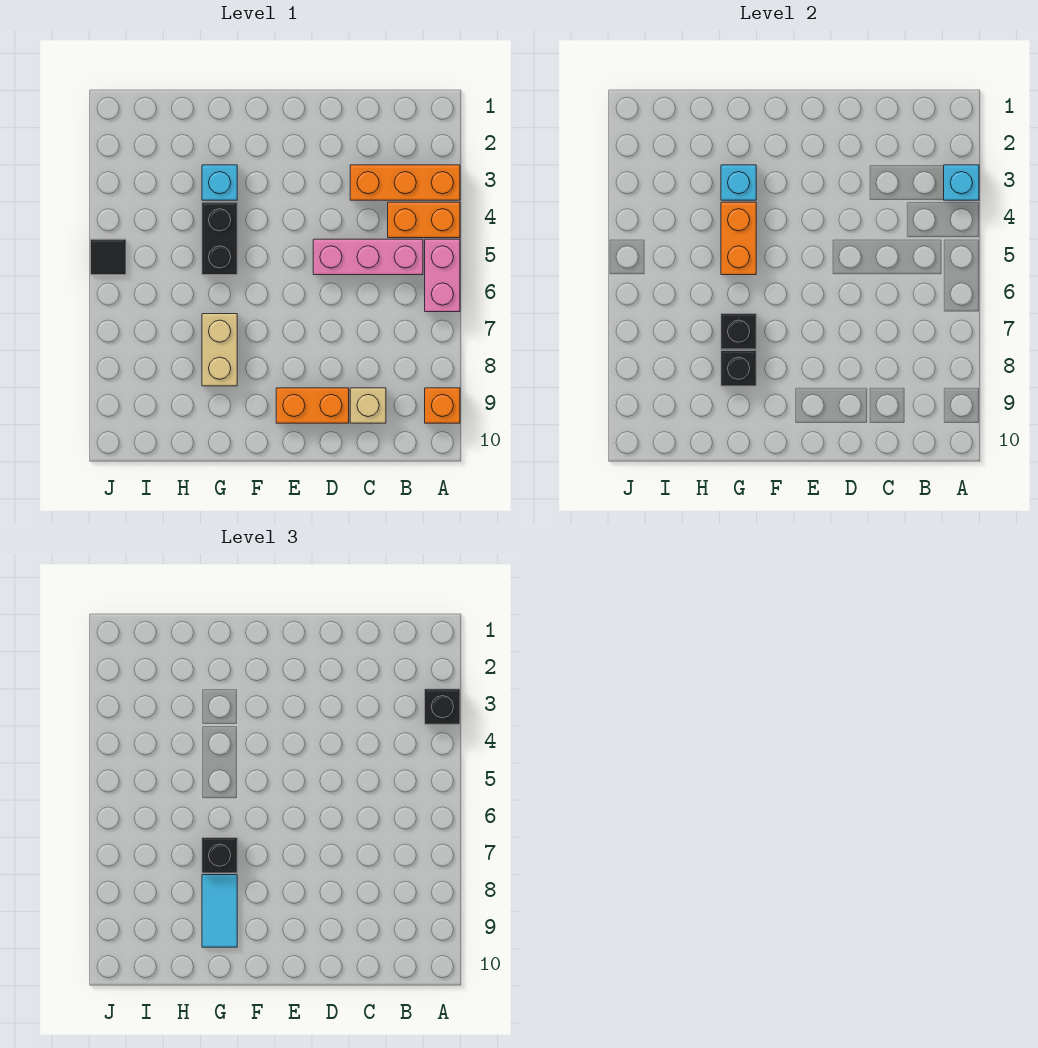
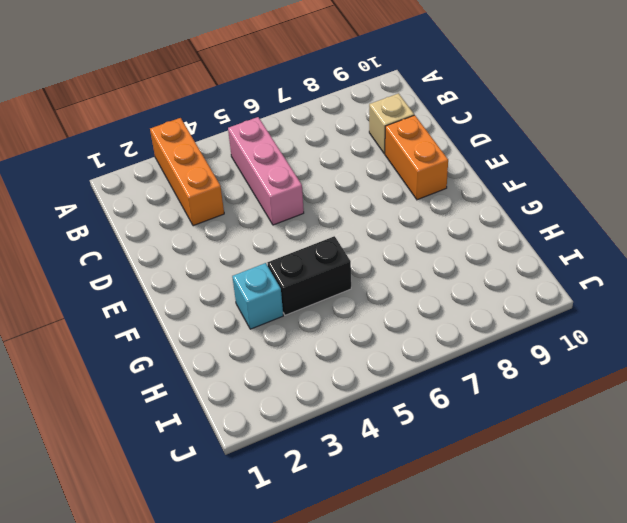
none -> orange brick A4:B4 level 1
none -> pink brick A5:A6 level 1
none -> orange brick A9 level 1

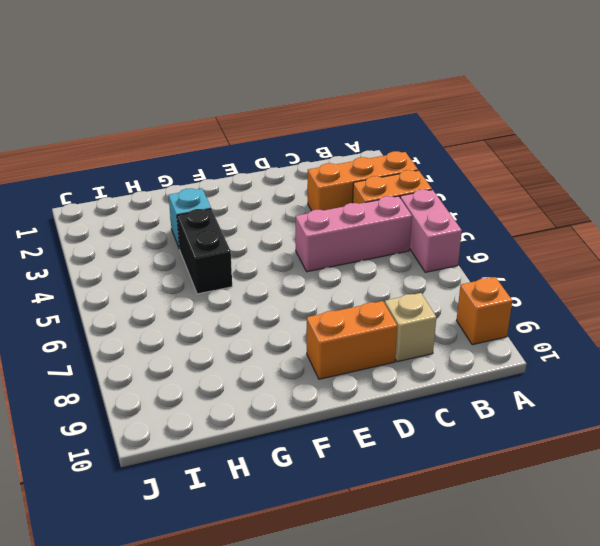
none -> tan brick G7:G8 level 1
none -> black tile J5 level 1
none -> cyan brick A3 level 2

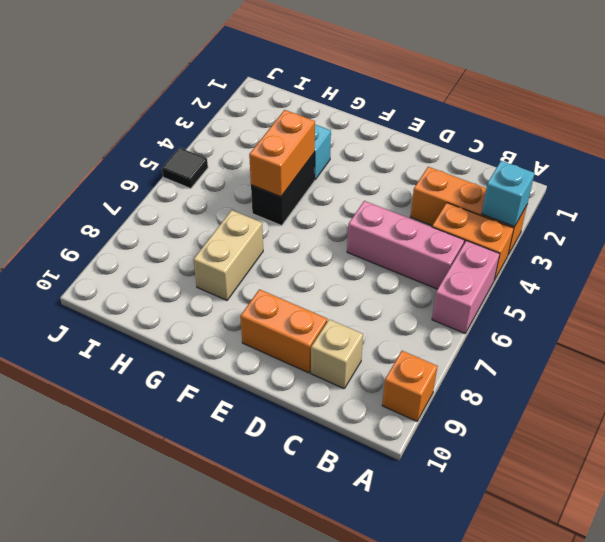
none -> cyan brick G3 level 2
none -> black brick G7 level 2
none -> black brick G8 level 2

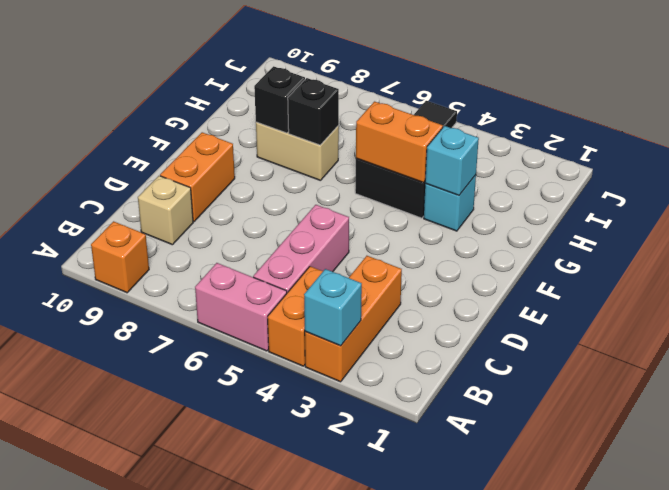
none -> black brick A3 level 3
none -> black brick G7 level 3
none -> cyan tile G8:G9 level 3

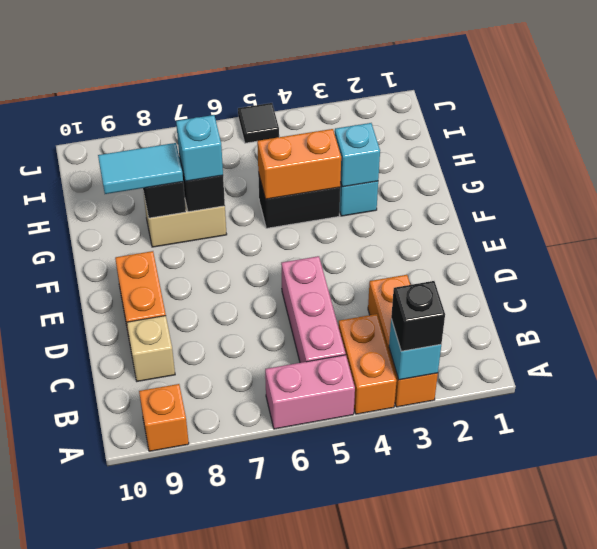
cyan brick G7 level 3 -> black brick G7 level 3

